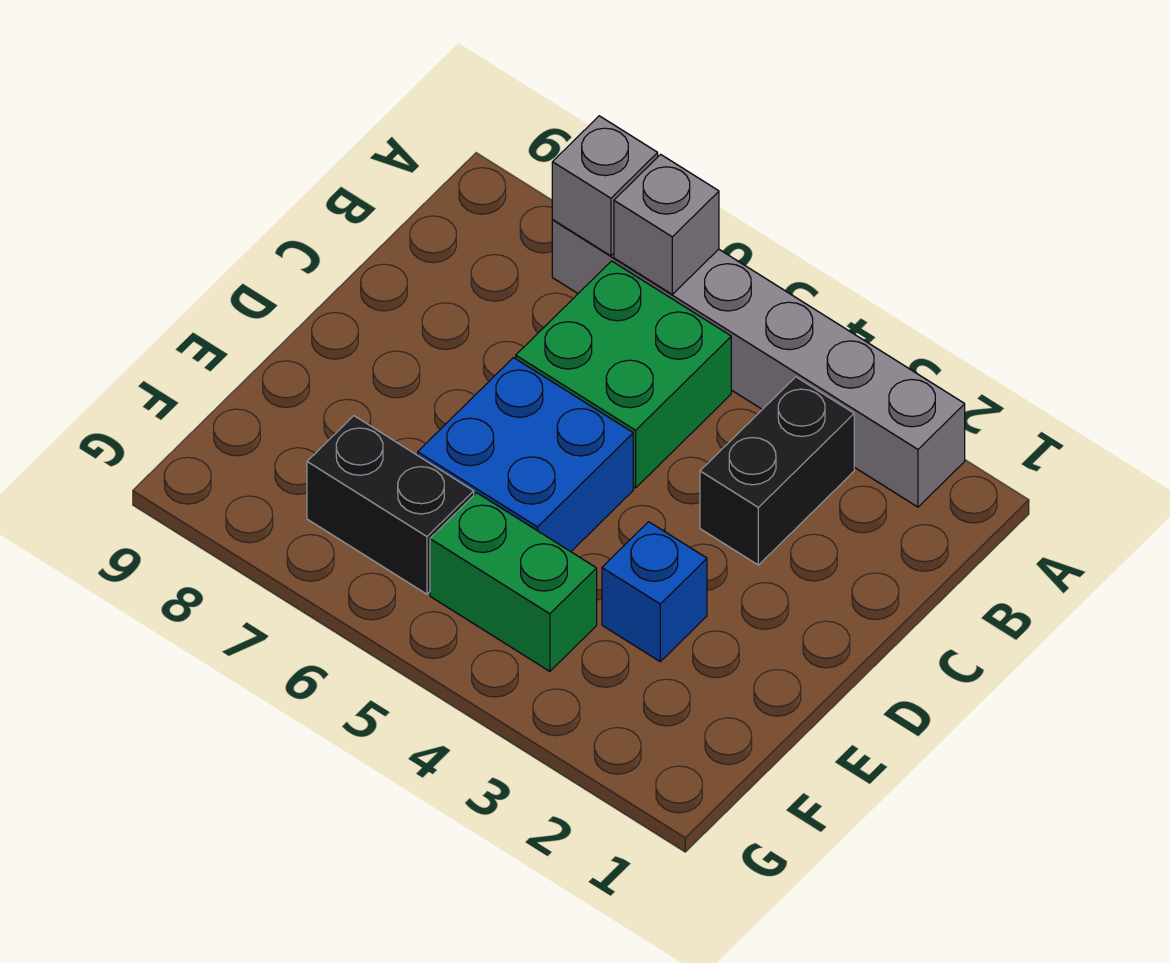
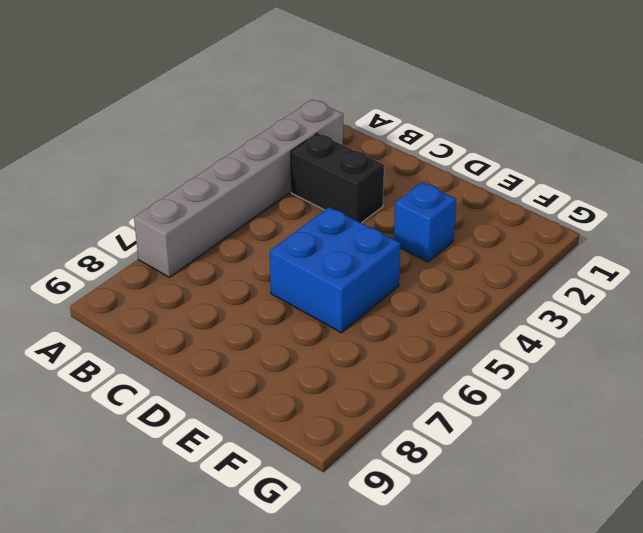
none -> green brick B5:C6 level 1
none -> green brick F4:F5 level 1

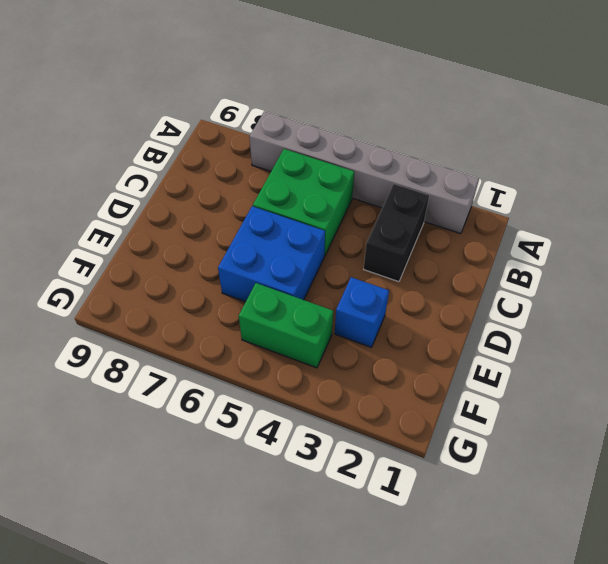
none -> black brick F6:F7 level 1
none -> grey brick A6 level 2

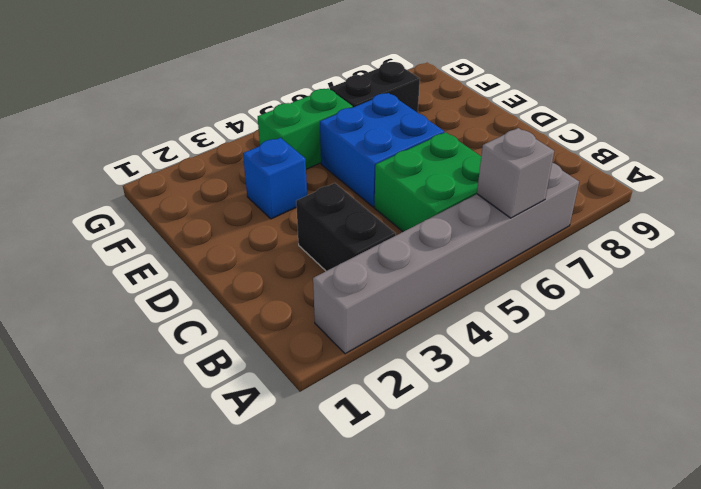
none -> grey brick A7 level 2

